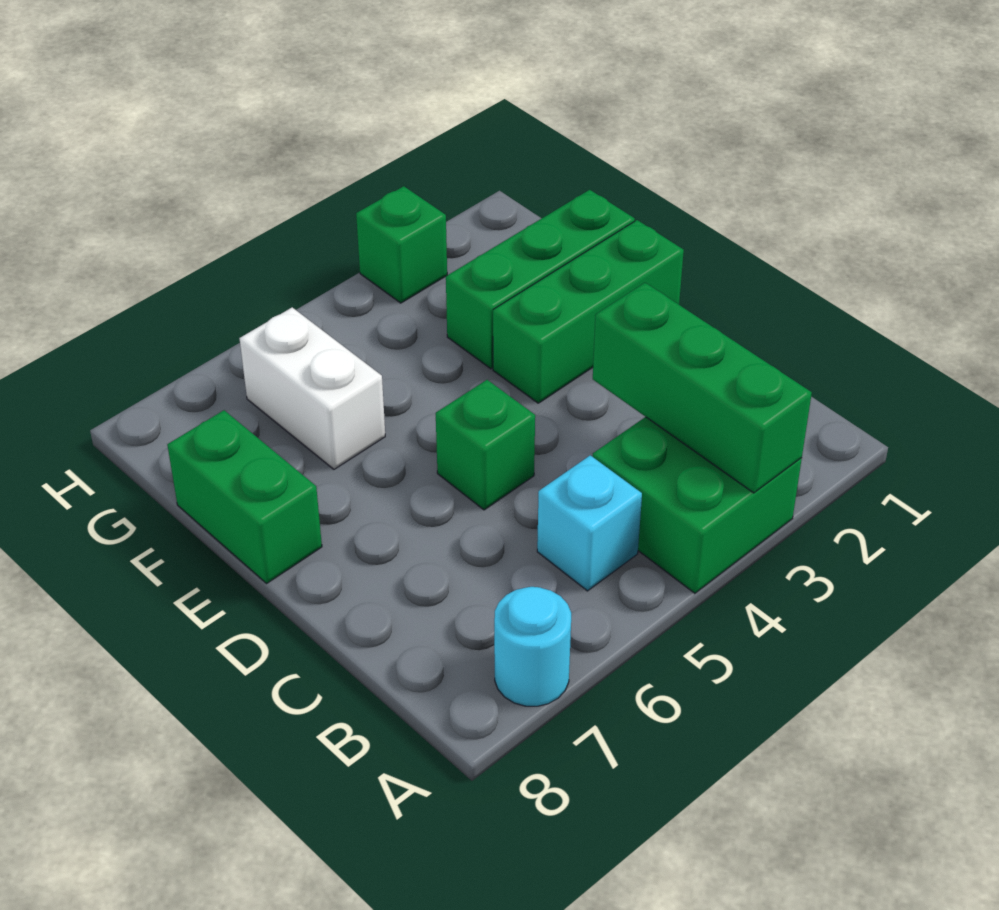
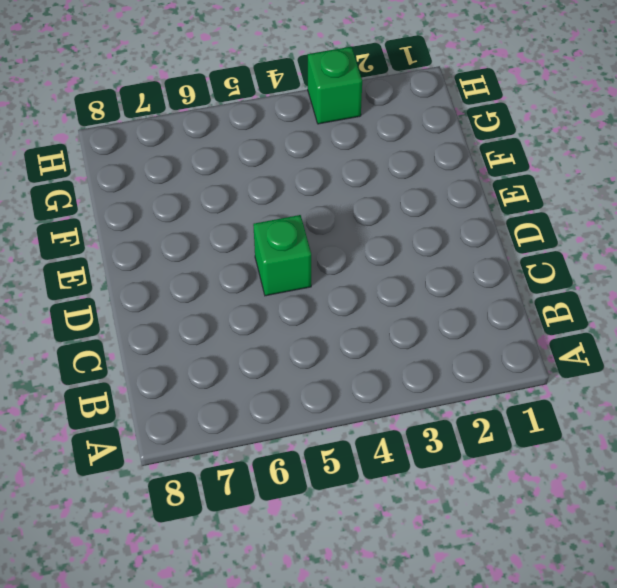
none -> green brick A3:B4 level 1
none -> cyan round brick A7 level 1

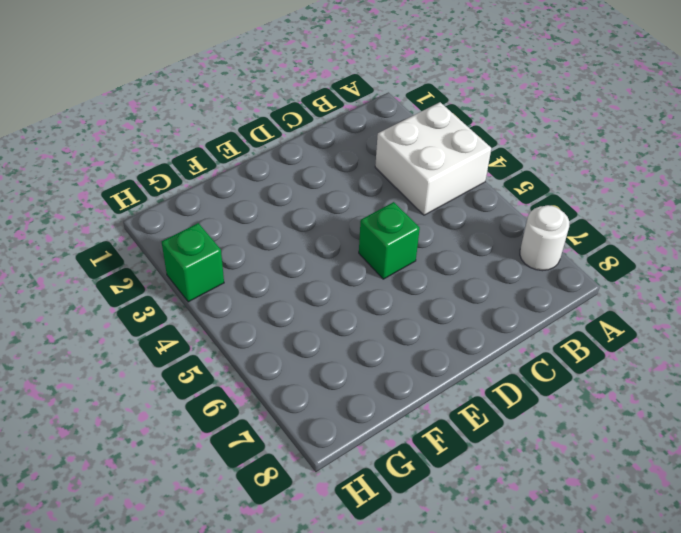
white brick A3:B4 level 1 -> green brick A3:B4 level 1
white round brick A7 level 1 -> cyan round brick A7 level 1
none -> cyan brick B5 level 1
none -> green brick E1:E3 level 1

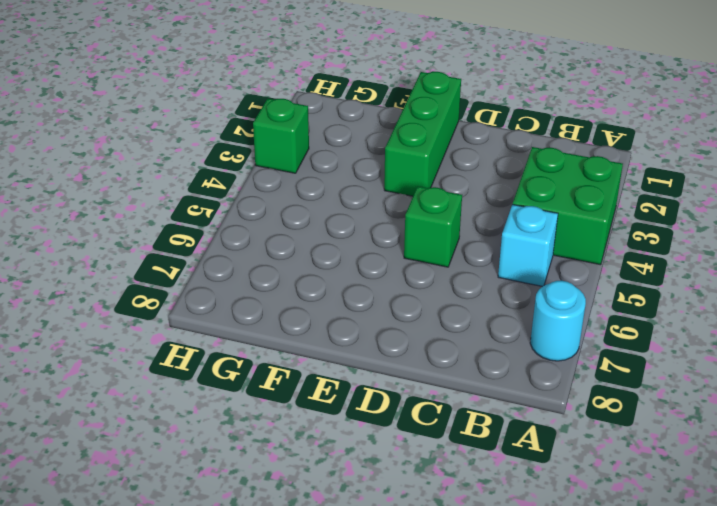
none -> green brick E8:F8 level 1
none -> green brick F1:F3 level 1

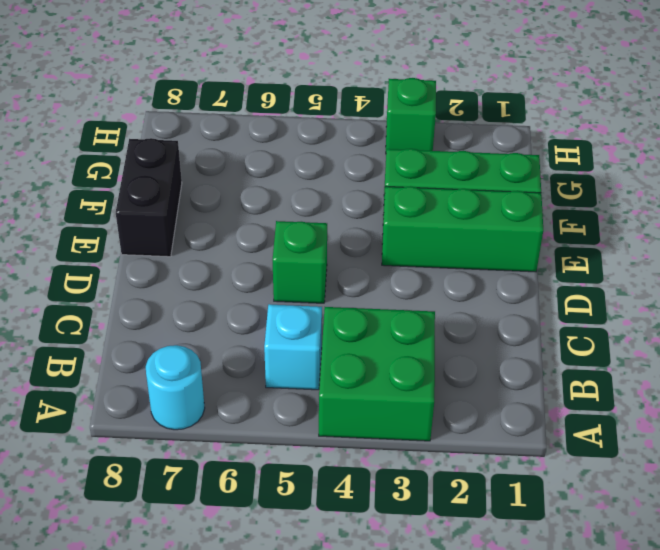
black brick E8:F8 level 1 -> green brick E8:F8 level 1
none -> white brick F6:G6 level 1
none -> green brick A3:C3 level 2

